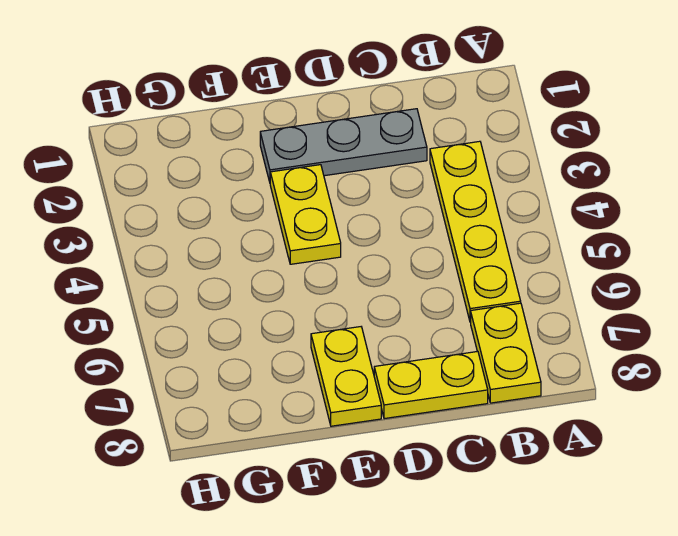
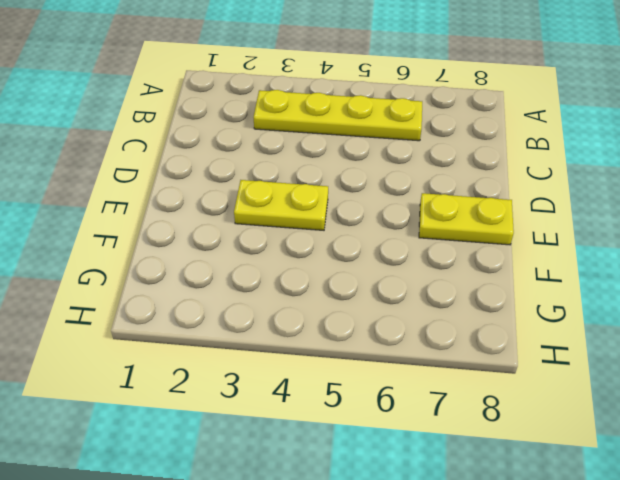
none -> yellow plate B7:B8 level 1
none -> grey plate C2:E2 level 1

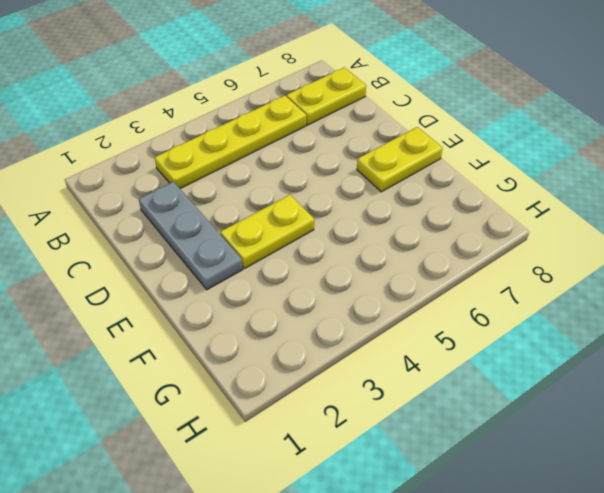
none -> yellow plate C8:D8 level 1

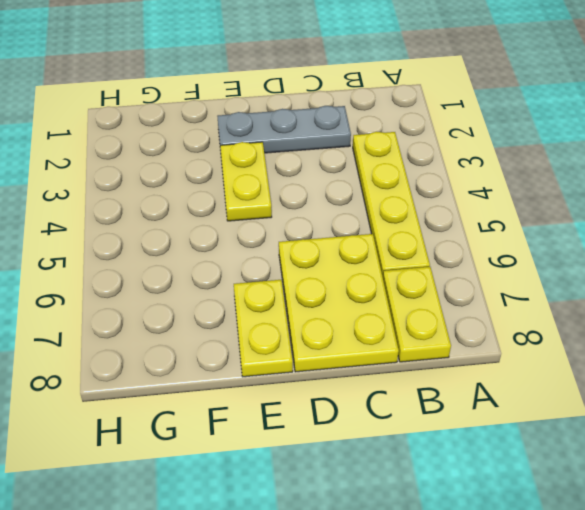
yellow plate C6:D8 level 1 -> yellow plate C8:D8 level 1

